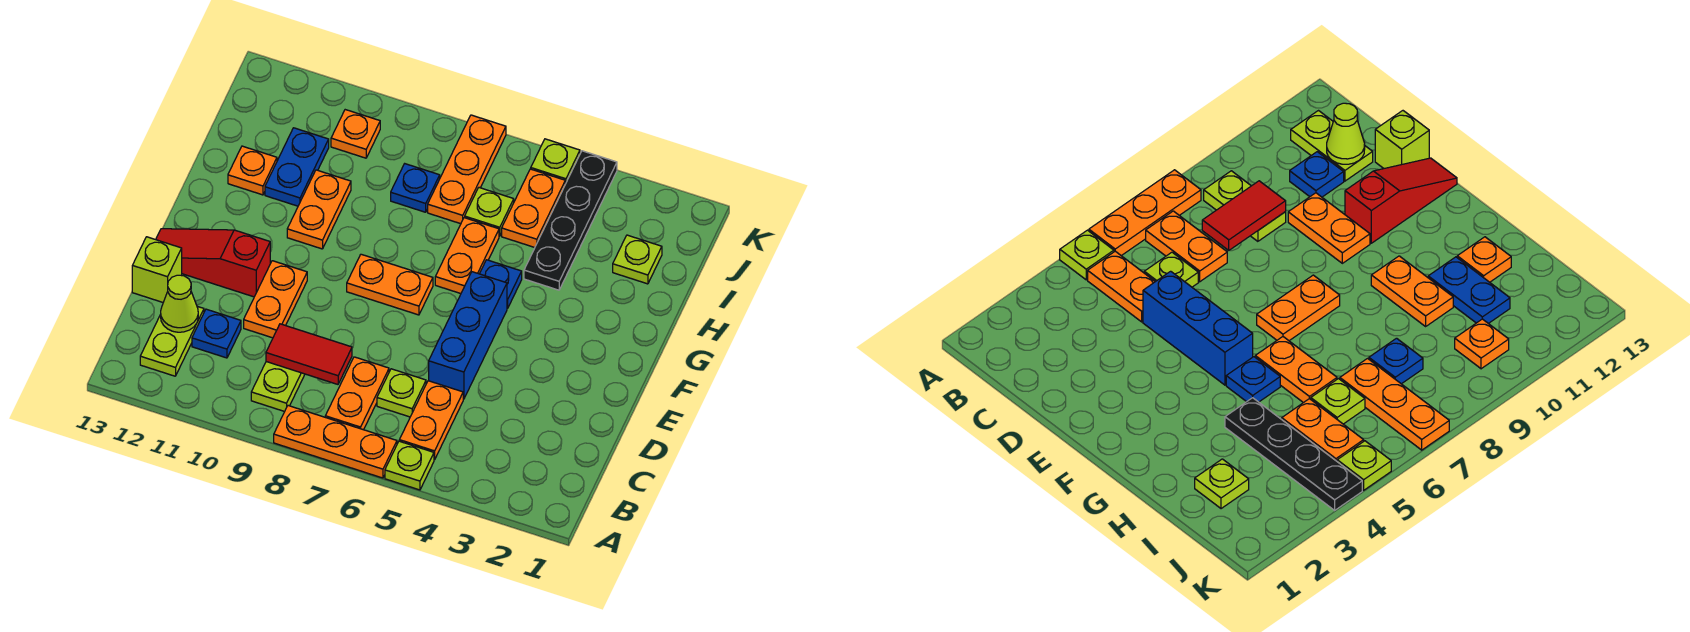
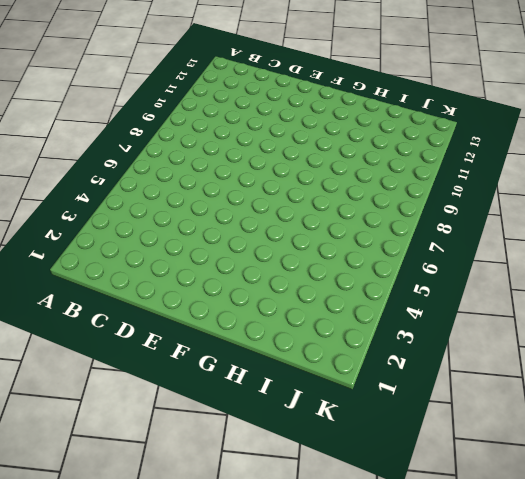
none -> lime plate A5 level 1
none -> orange plate A6:A8 level 1
none -> orange plate B5:C5 level 1

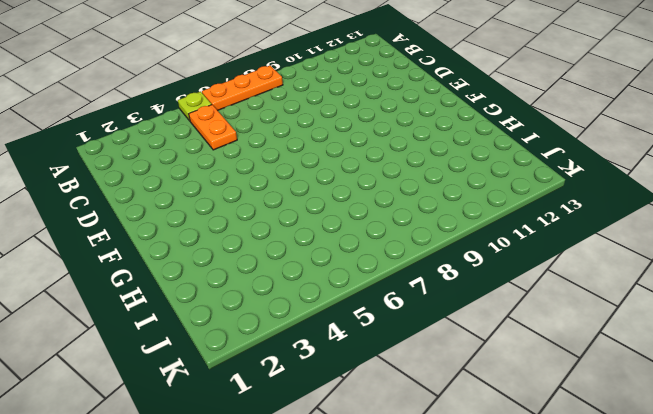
none -> orange plate B7:C7 level 1
none -> lime plate B9:C9 level 1
none -> lime plate B12:C12 level 1

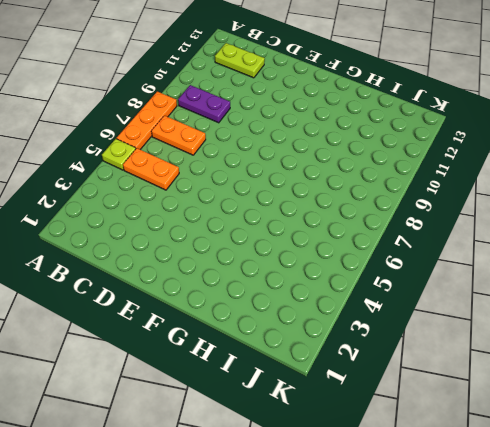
purple plate B9:C9 level 1 -> lime plate B9:C9 level 1
none -> lime plate C6 level 1
none -> blue plate C11 level 1
none -> blue brick D5:F5 level 1

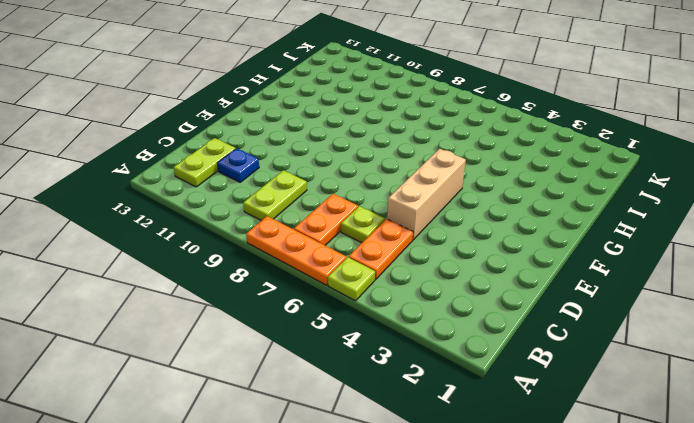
tan brick D5:F5 level 1 -> blue brick D5:F5 level 1
none -> orange plate D10:E10 level 1
none -> lime brick D13 level 1
none -> red slope E11:E13 level 1 top 11

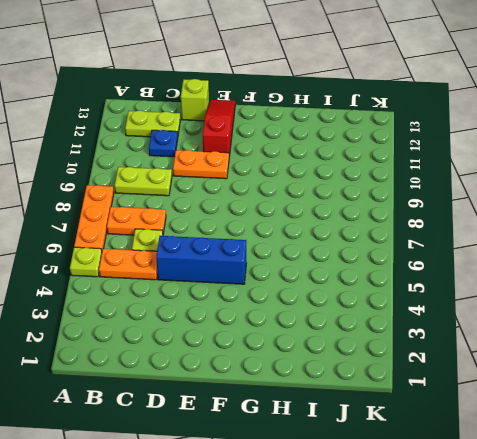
none -> orange plate F7:F8 level 1
none -> blue plate G5 level 1
none -> orange plate G6:H6 level 1

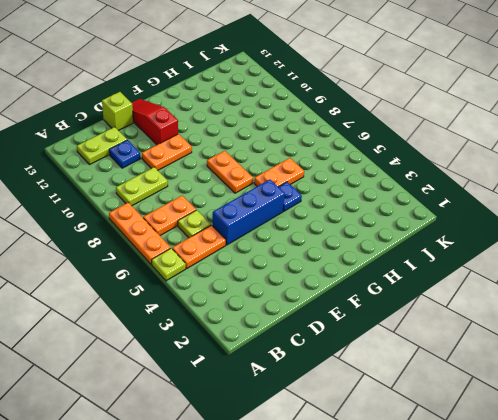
none -> orange plate G10:H10 level 1
none -> black plate H4:K4 level 1
none -> blue plate H11:I11 level 1

